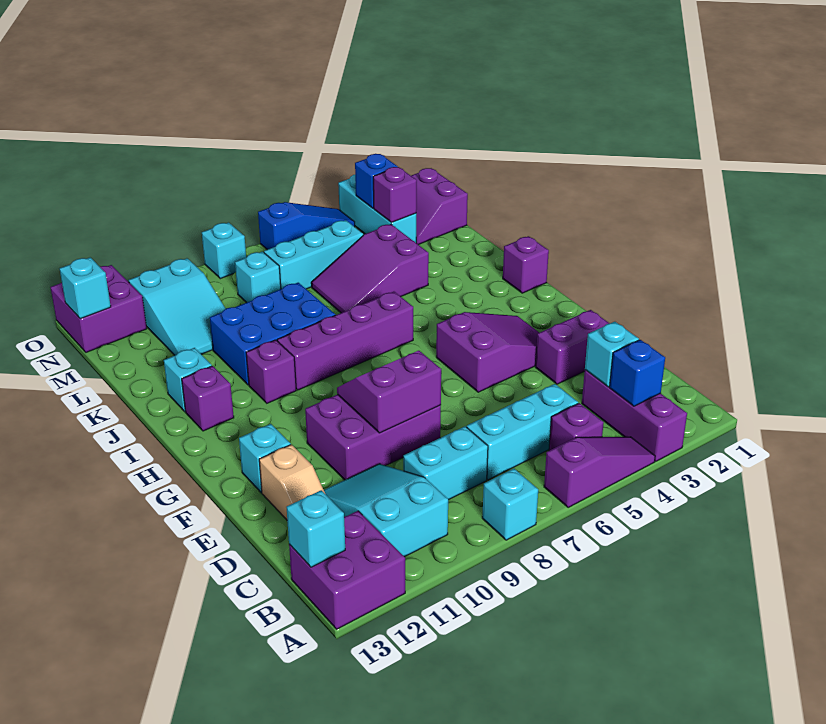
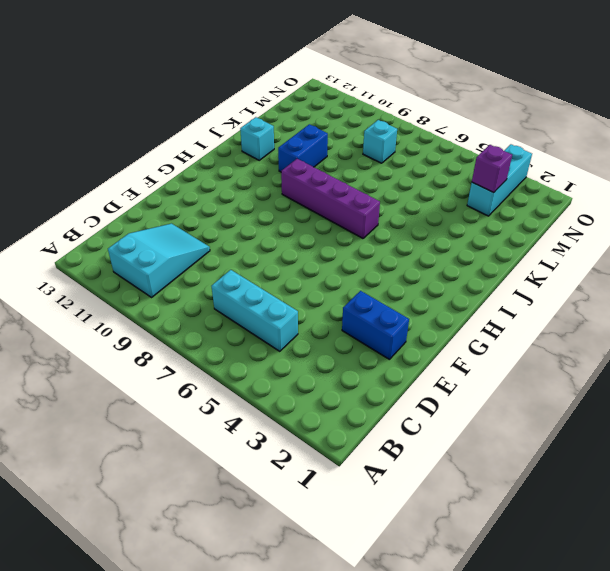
blue brick E2:E3 level 1 -> purple brick E2:E3 level 1
blue brick J10:K10 level 1 -> blue brick J8:K10 level 1
none -> purple brick A3:C3 level 1
none -> purple slope A4:A6 level 1 top 6
none -> cyan brick A8 level 1
none -> purple brick A12:B13 level 1

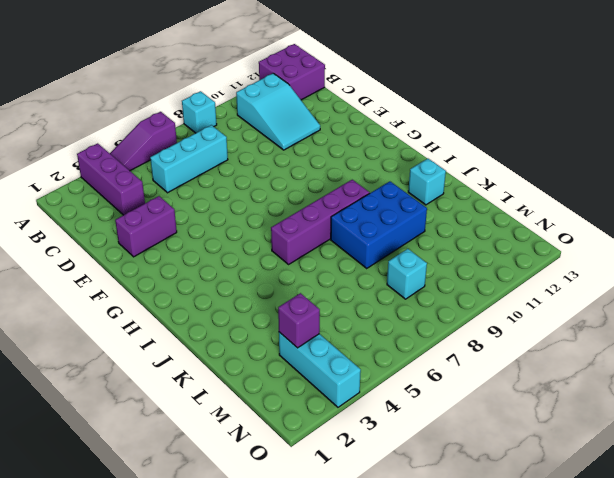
none -> purple brick B5 level 1
none -> cyan brick C8:C9 level 1
none -> tan slope D12:E12 level 1 top E
none -> purple brick E8:F10 level 1

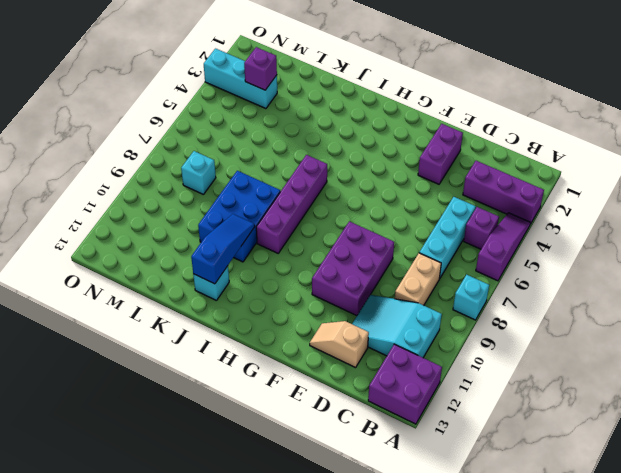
tan brick C8:C9 level 1 -> cyan brick C8:C9 level 1
tan slope D12:E12 level 1 top D -> tan slope D12:E12 level 1 top E
blue slope J10:J12 level 2 top 12 -> blue slope O4:O6 level 1 top 6
none -> purple slope F3:G5 level 1 top 5
none -> cyan brick F12 level 1
none -> purple brick I1 level 1
none -> purple brick I10 level 1

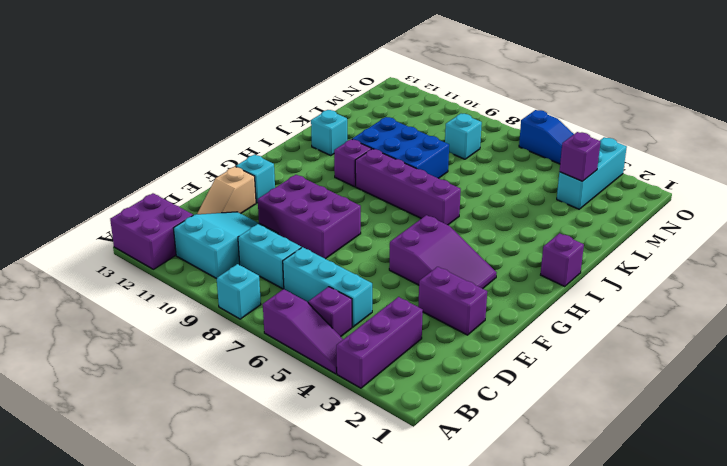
none -> purple brick I12 level 1
none -> purple slope K4:L6 level 1 top 4
none -> cyan slope L10:N11 level 1 top N
none -> purple slope M1:N2 level 1 top 1

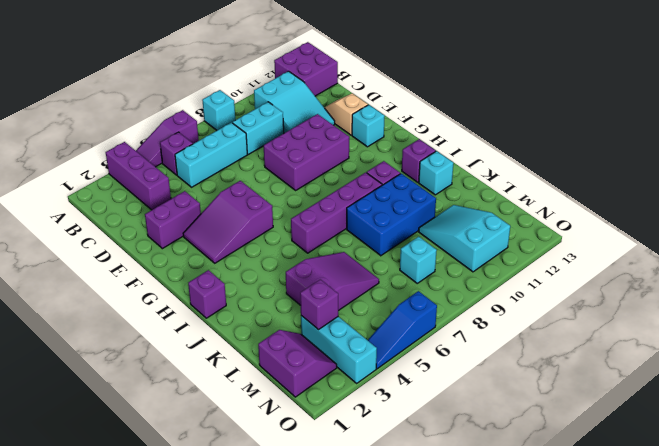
none -> cyan brick M5:M7 level 1
none -> purple brick N12:O13 level 1
none -> cyan brick O8 level 1
none -> blue brick B3 level 2

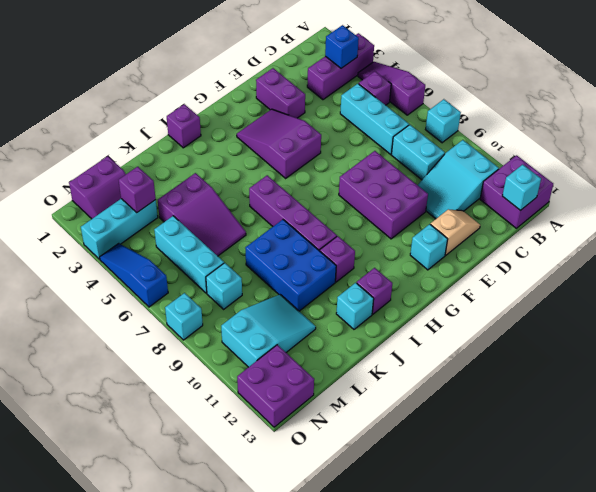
none -> cyan brick C3 level 2
none -> purple slope E8:F9 level 2 top E
none -> blue brick N3 level 2
none -> cyan brick N13 level 2

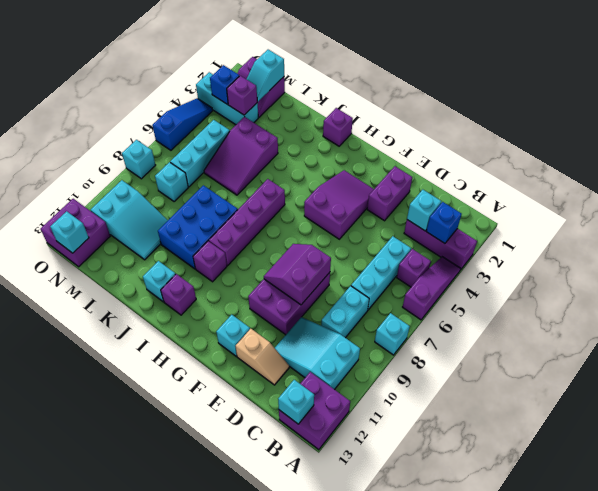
cyan slope M1:M2 level 2 top 1 -> none

